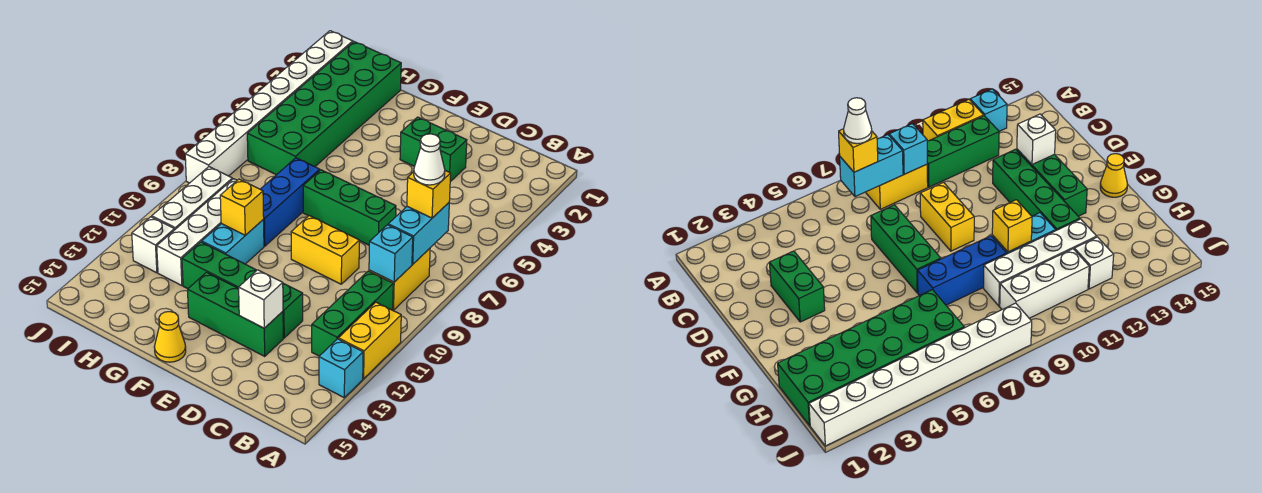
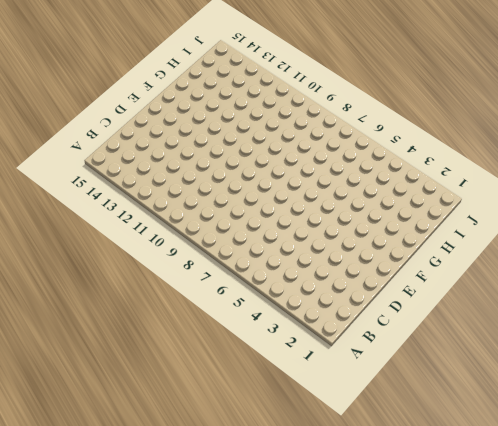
none -> yellow brick A11:A12 level 1
none -> cyan brick A13 level 1
none -> yellow brick B8:B9 level 1

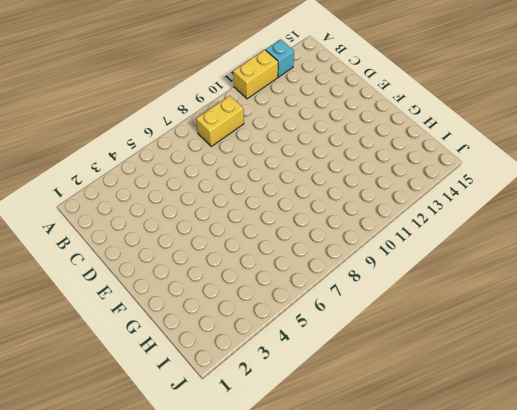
none -> green brick B10:B12 level 1
none -> green brick D3:E3 level 1
none -> green brick D7:F7 level 1

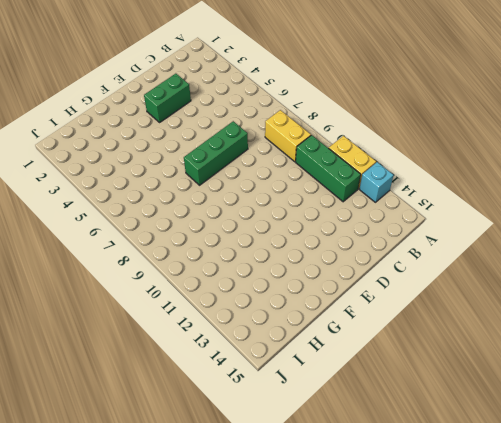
none -> yellow brick D9:E9 level 1
none -> green brick D12:G12 level 1
none -> green brick D13:F13 level 1

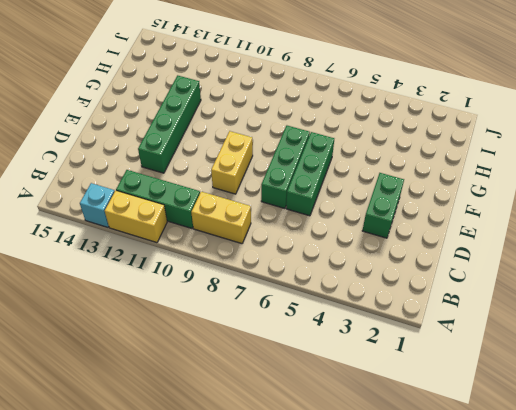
green brick D6:F6 level 1 -> green brick D13:F13 level 1
none -> yellow cone F15 level 1
none -> blue brick G7:G9 level 1
none -> cyan brick G10:G11 level 1

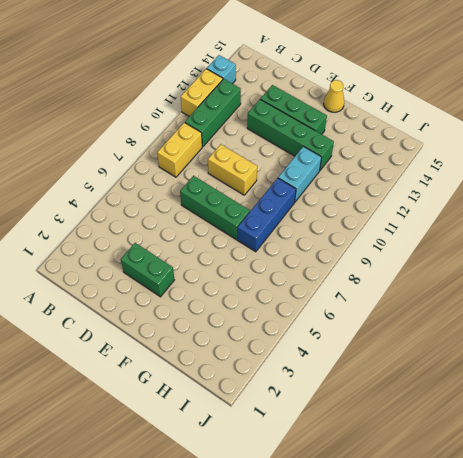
none -> green brick H1:I6 level 1
none -> white brick H9:H12 level 1
none -> white brick I9:I11 level 1

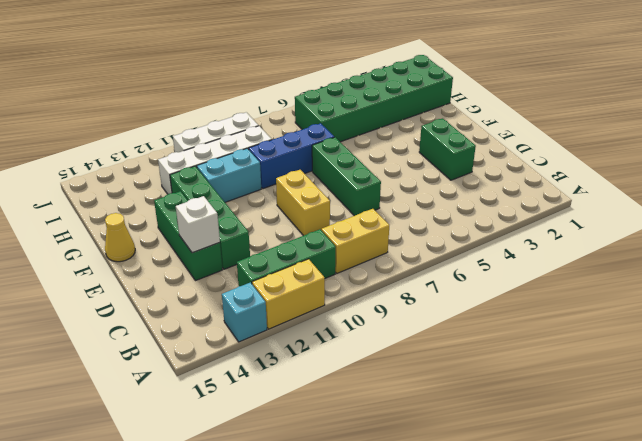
none -> white brick I12 level 1
none -> white brick J1:J8 level 1
none -> cyan brick B7:B8 level 2

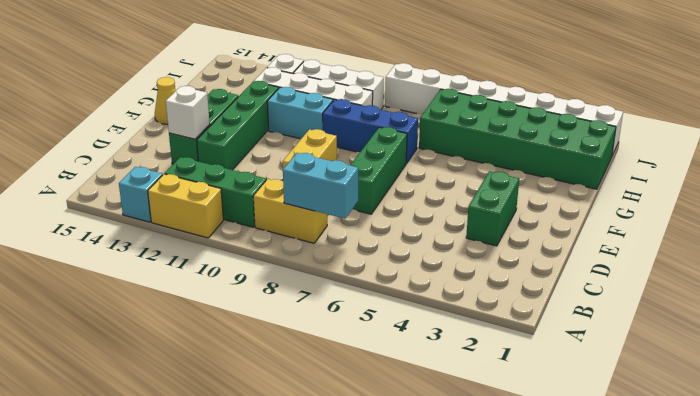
none -> cyan brick B9 level 2
none -> yellow brick G10 level 2
none -> yellow brick B7 level 3

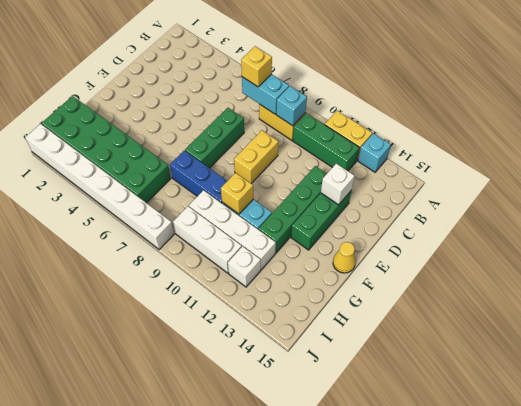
none -> green brick D3:E3 level 1
none -> white cone B7 level 4

